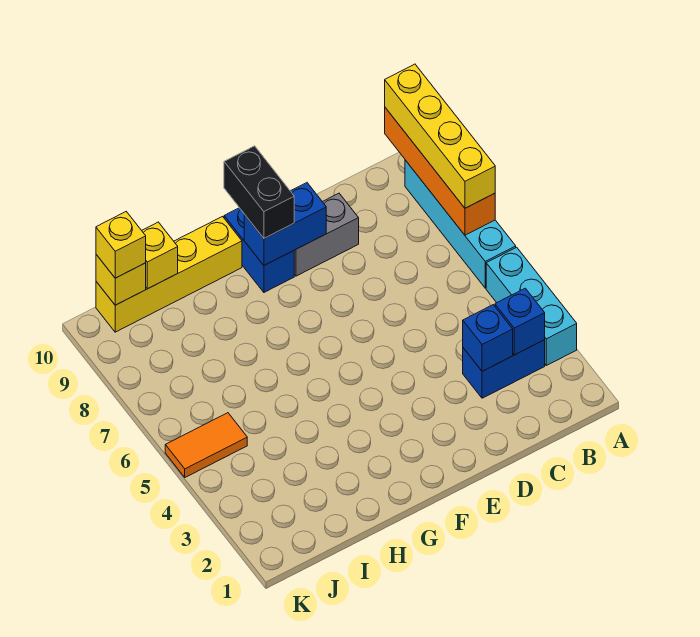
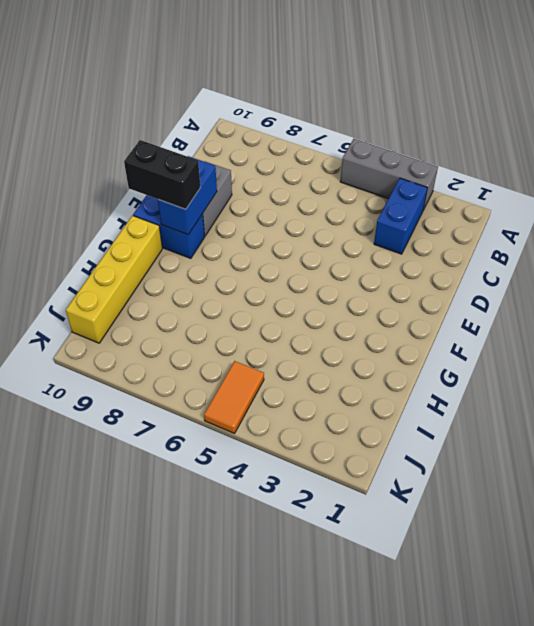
grey brick A3:A5 level 1 -> cyan brick A3:A5 level 1
none -> cyan brick A6:A9 level 1
none -> orange brick A7:A10 level 2
none -> blue brick B3 level 2

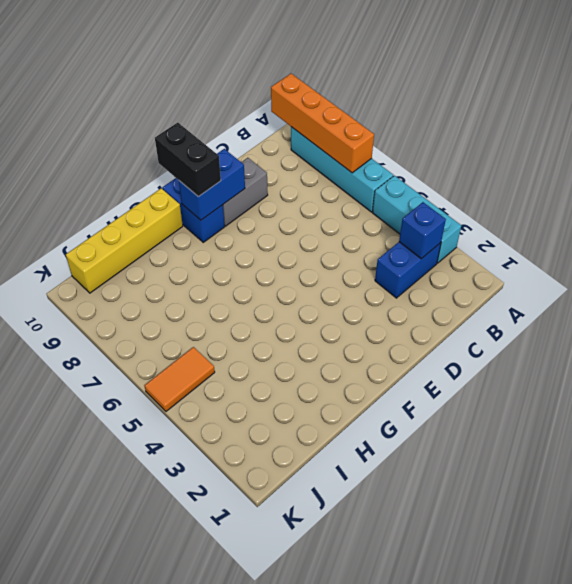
none -> blue brick C3 level 2
none -> yellow brick I10 level 2
none -> yellow brick J10 level 2

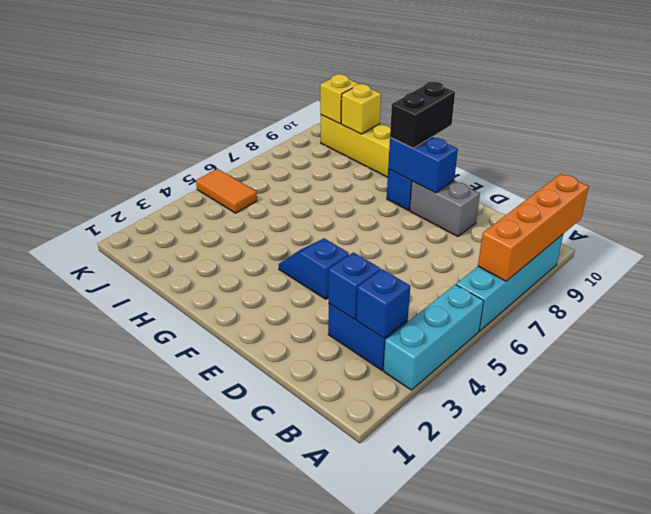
blue slope E4:F4 level 1 top E -> none
none -> yellow brick A7:A10 level 3
none -> yellow brick J10 level 3

